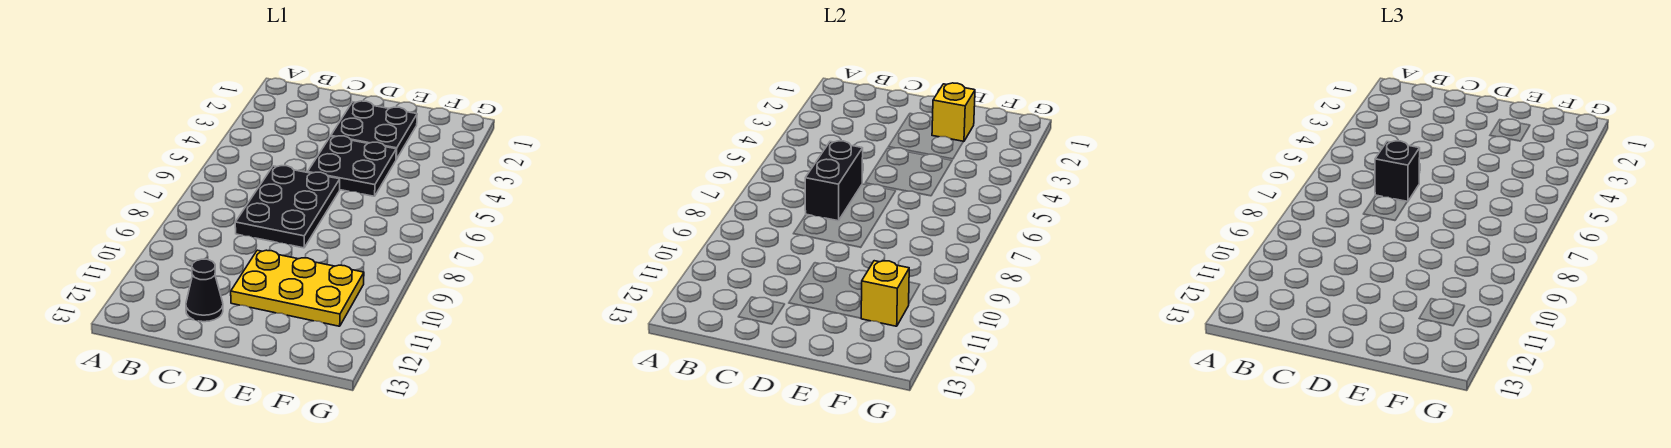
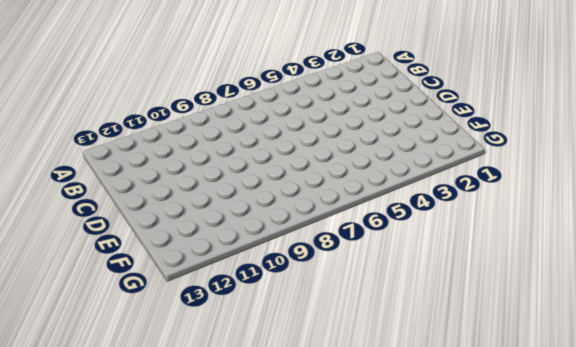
none -> black plate C6:D8 level 1
none -> black cone C12 level 1

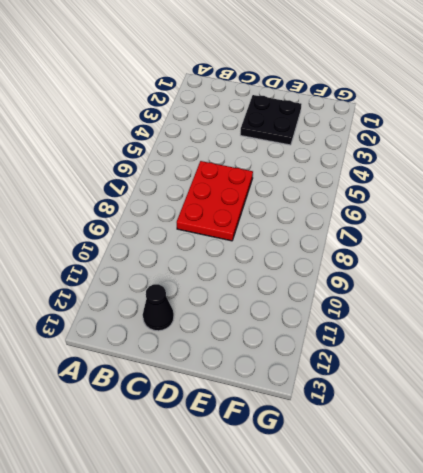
red plate C6:D8 level 1 -> black plate C6:D8 level 1
none -> black plate D4:E5 level 1
none -> yellow plate D10:F11 level 1

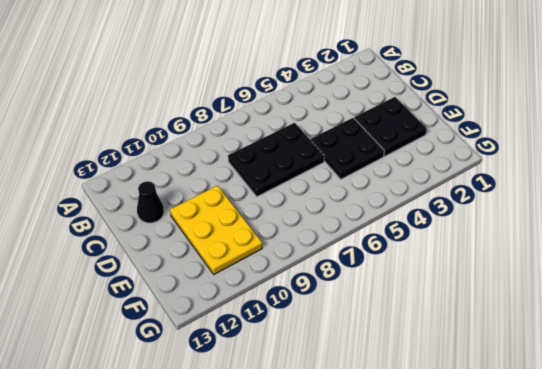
none -> black brick C6:C7 level 2
none -> yellow brick E2 level 2

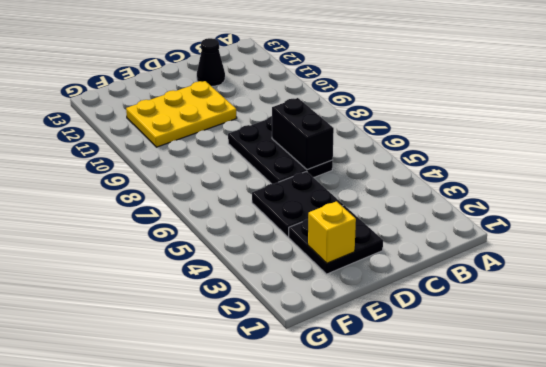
none -> yellow brick F11 level 2
none -> black brick C6 level 3

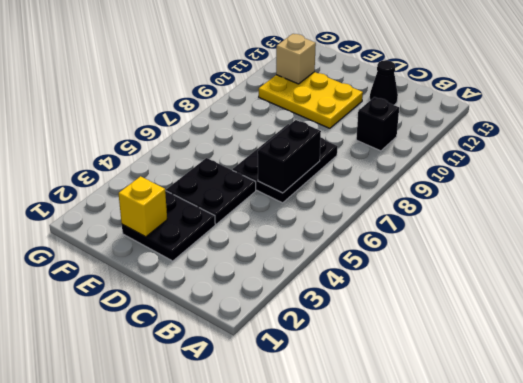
black brick B10 level 1 -> black brick C6 level 3
tan brick F11 level 2 -> yellow brick F11 level 2

